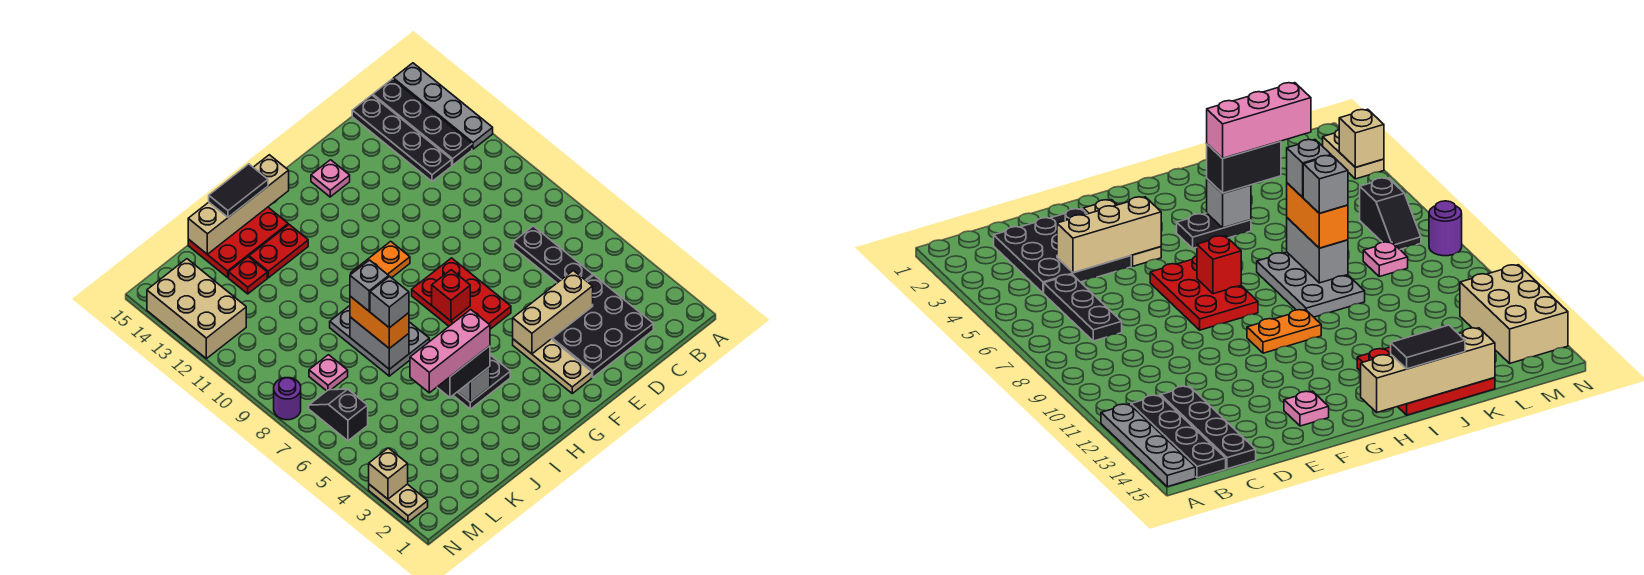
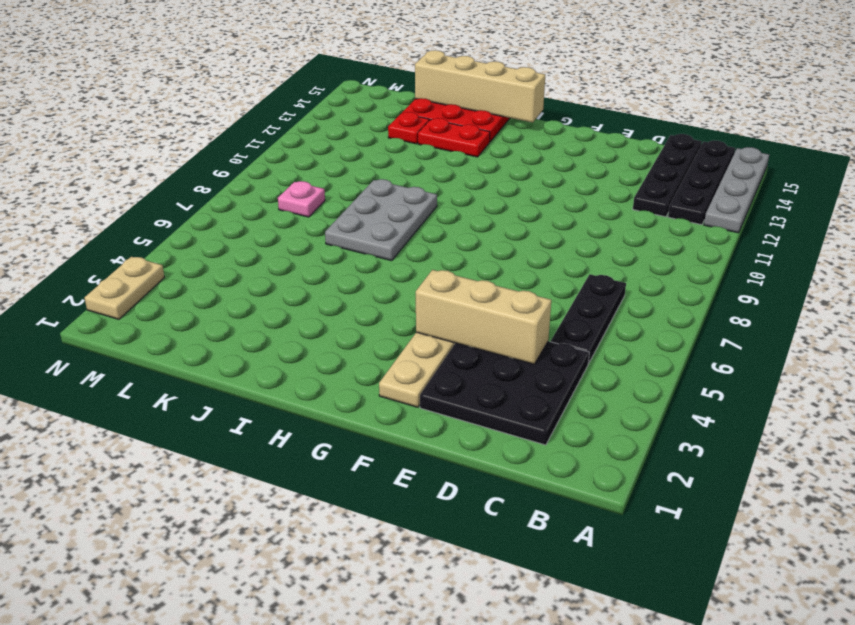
none -> red plate F6:G8 level 1
none -> pink plate F14 level 1
none -> orange plate G10:H10 level 1
none -> black plate H4:I4 level 1

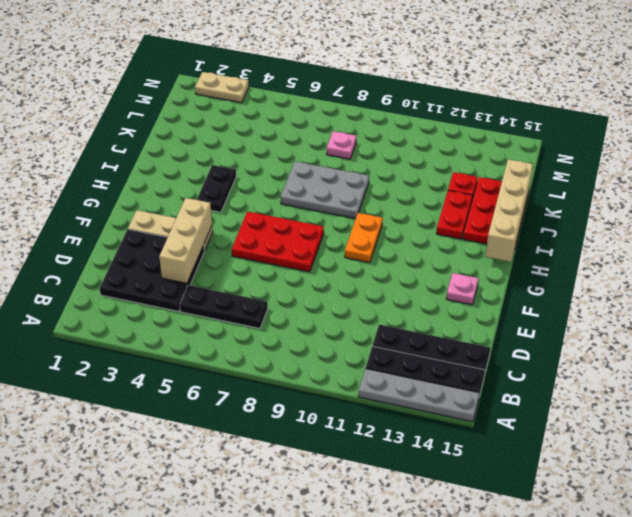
none -> black slope M6:M7 level 1 top 6
none -> tan brick M12:N14 level 1
none -> purple round brick N8 level 1
none -> red brick G7 level 2

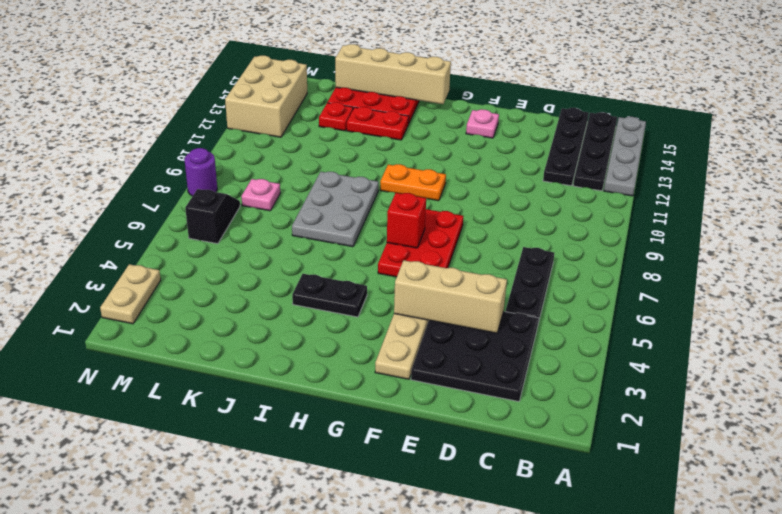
none -> grey brick I4 level 2
none -> grey brick J7:J8 level 2
none -> tan brick N3 level 2
none -> black brick I4:J4 level 3

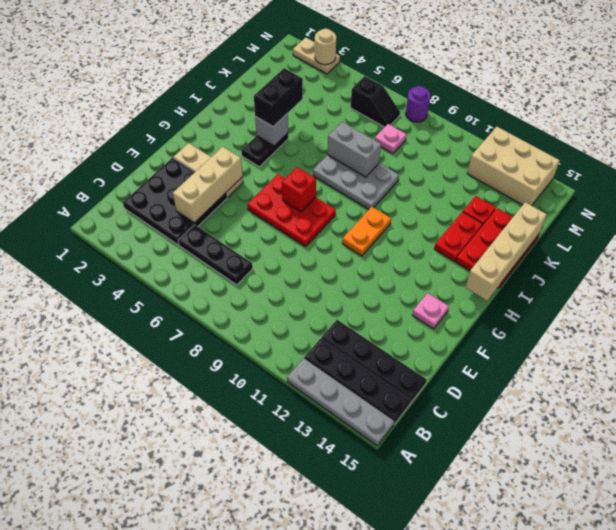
tan round brick N3 level 2 -> tan brick N3 level 2
none -> black tile I15:J15 level 3
none -> orange brick J7:J8 level 3
none -> pink brick I4:K4 level 4
none -> grey brick J7 level 4

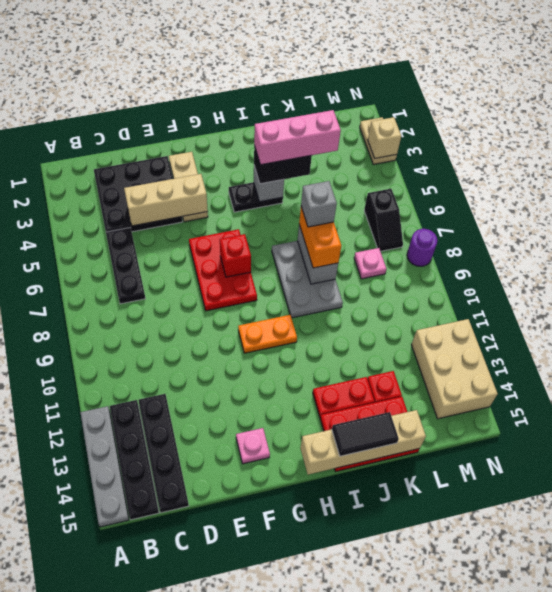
none -> grey brick J8 level 4

